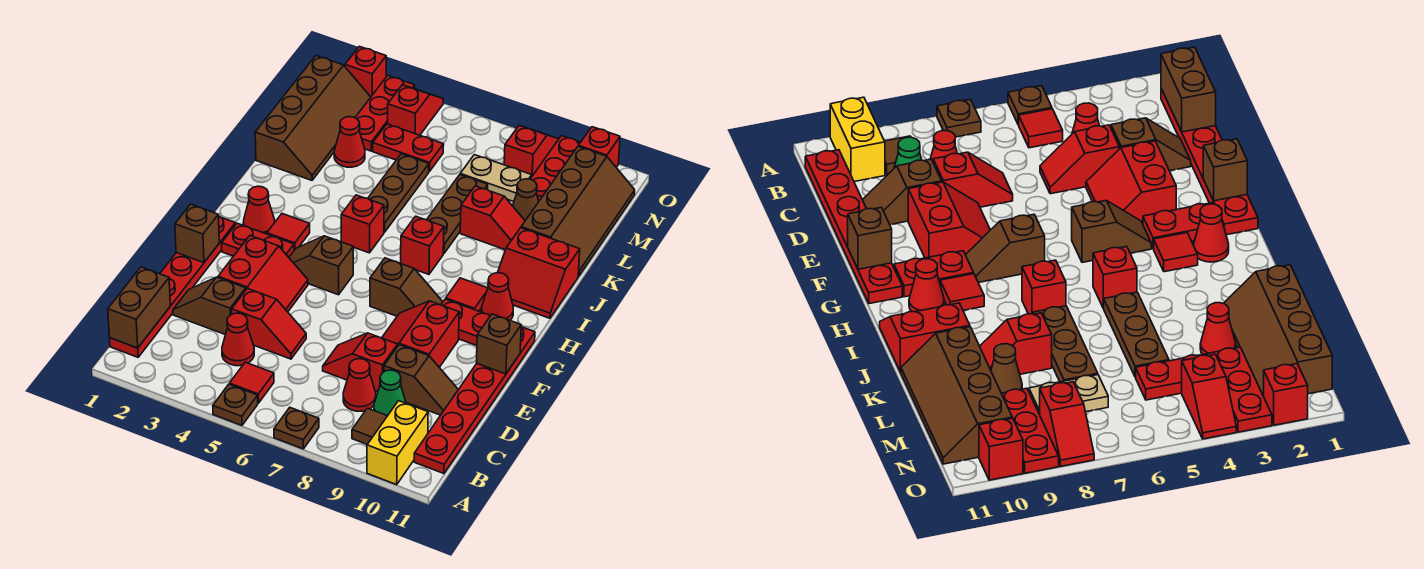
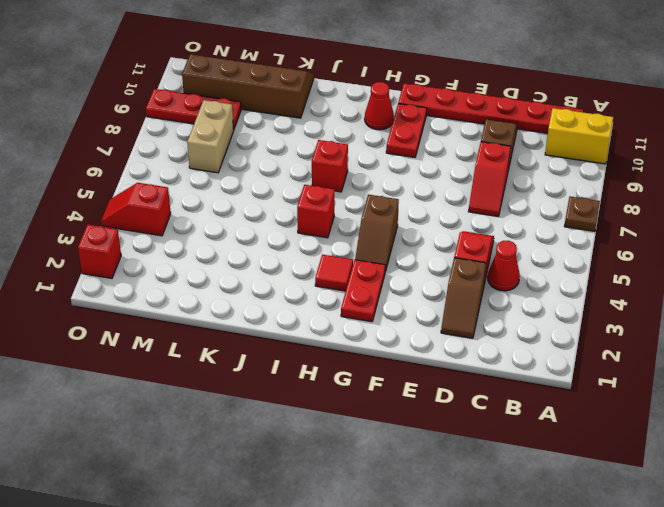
tan brick M7:M8 level 1 -> tan plate M7:M8 level 1
none -> brown plate A5 level 1
none -> red plate B1:G1 level 1
none -> red tile B5 level 1
none -> brown tile B9 level 1

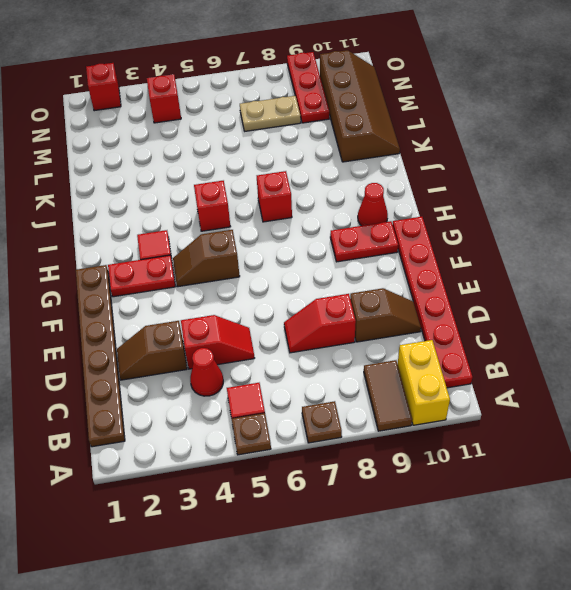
brown tile A9:B9 level 1 -> brown tile B9 level 1
brown plate B1:G1 level 1 -> red plate B1:G1 level 1
none -> red cone C8 level 1
none -> green cone C9 level 1
none -> red slope E3:F4 level 1 top 3
none -> red slope E8:F9 level 1 top 9

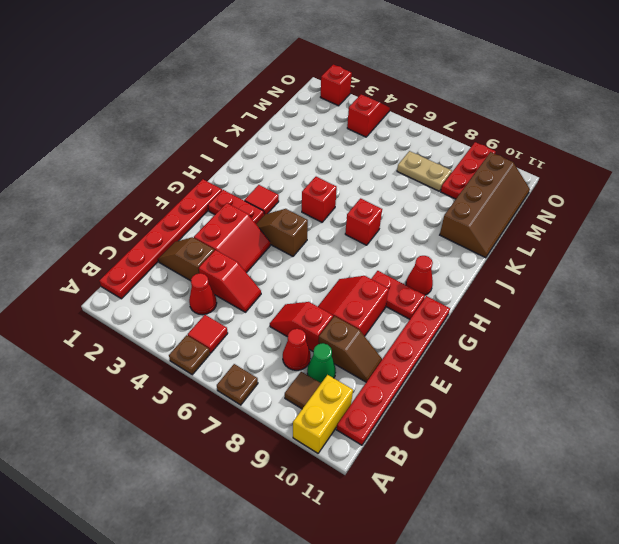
none -> brown slope G7:G8 level 1 top 7
none -> red cone H2 level 1
none -> red tile H9 level 1
none -> red slope I10:J11 level 1 top J

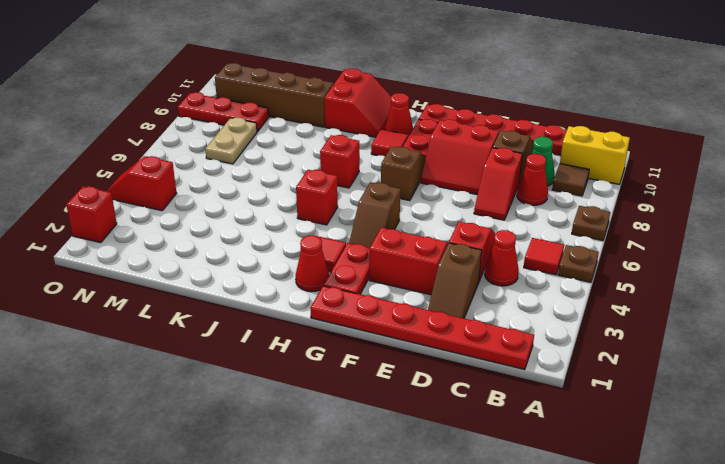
none -> brown plate J5:L5 level 1
none -> brown plate J7:L7 level 1
none -> brown slope K1:N2 level 1 top 1
none -> red slope K8:K9 level 1 top 8

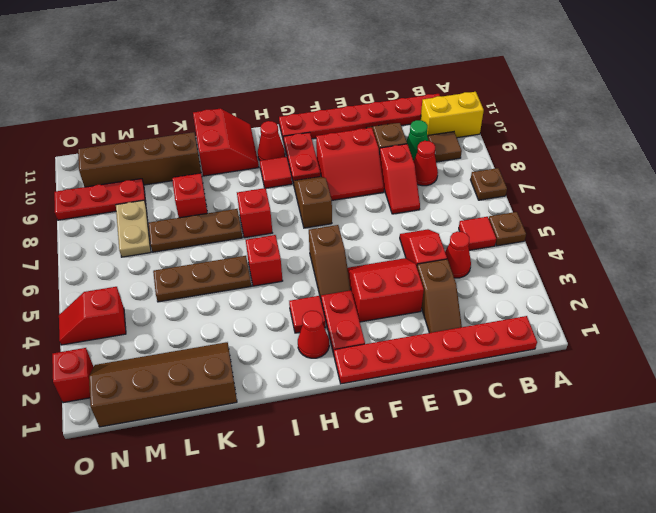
none -> red cone L3 level 1
none -> brown cone L9 level 1
none -> red plate M3:O3 level 1
none -> red plate M4:M5 level 1

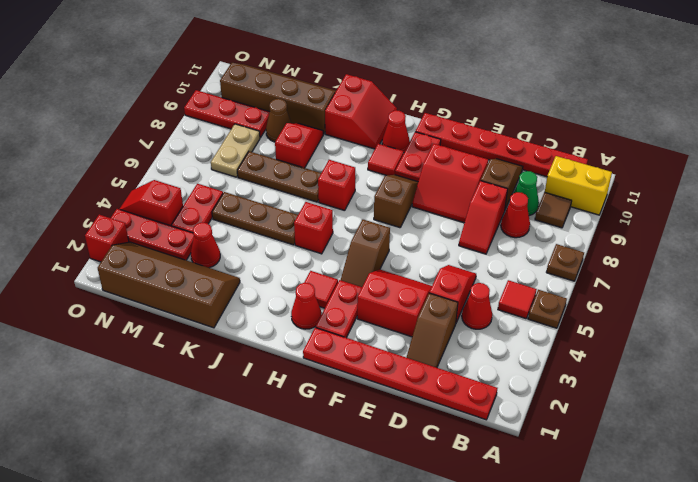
none -> red slope N8:O8 level 1 top N
none -> red brick O10 level 1
none -> brown brick B1:C1 level 2
none -> brown brick F1 level 2

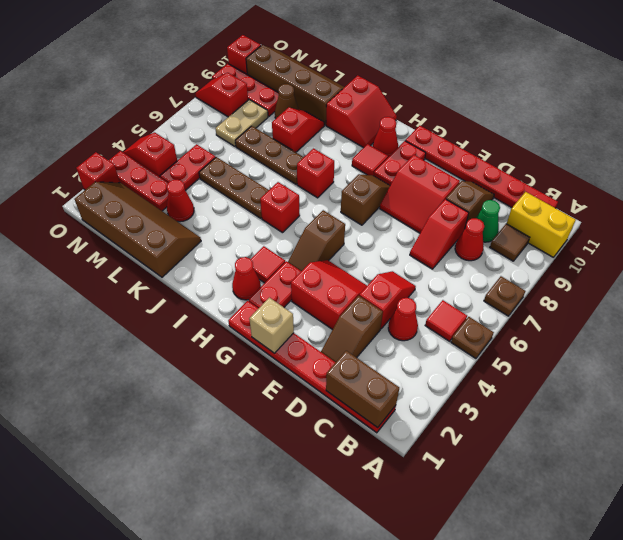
tan brick F1 level 2 -> brown brick F1 level 2
none -> brown brick F11 level 2

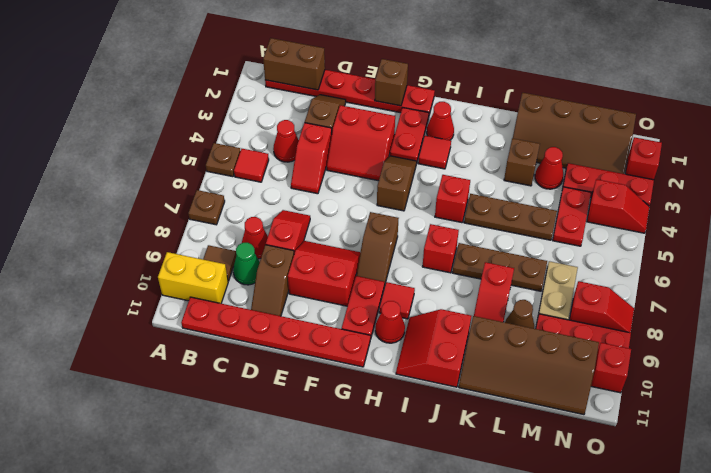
brown brick K3 level 1 -> brown brick F11 level 2

